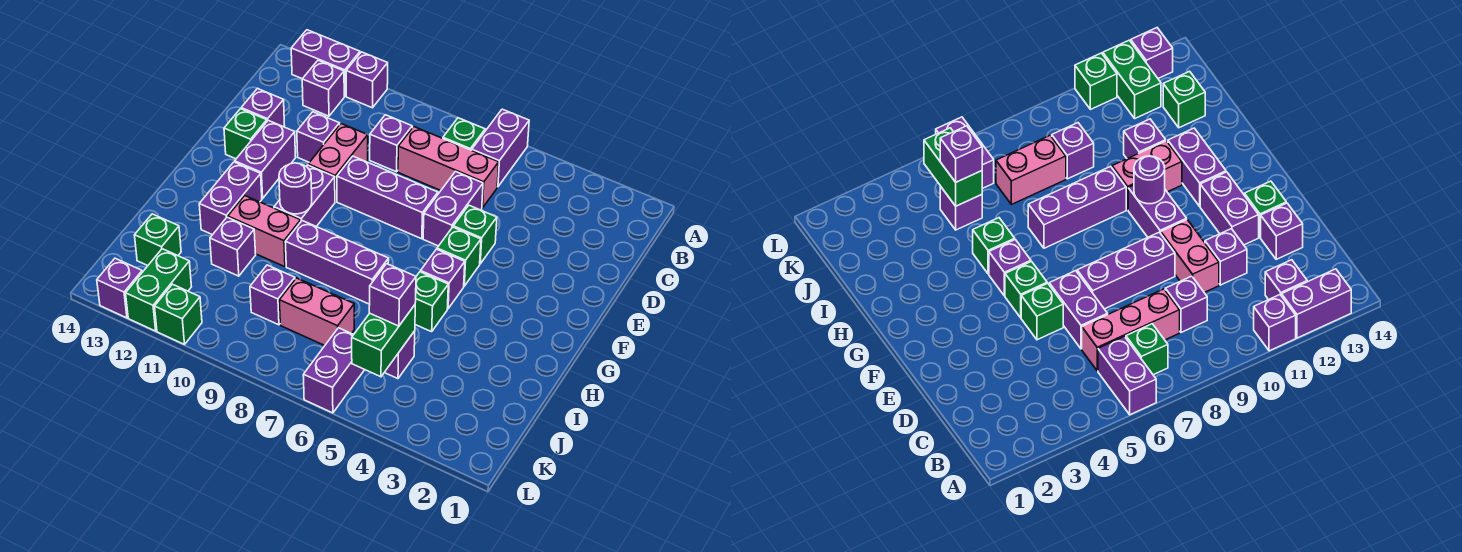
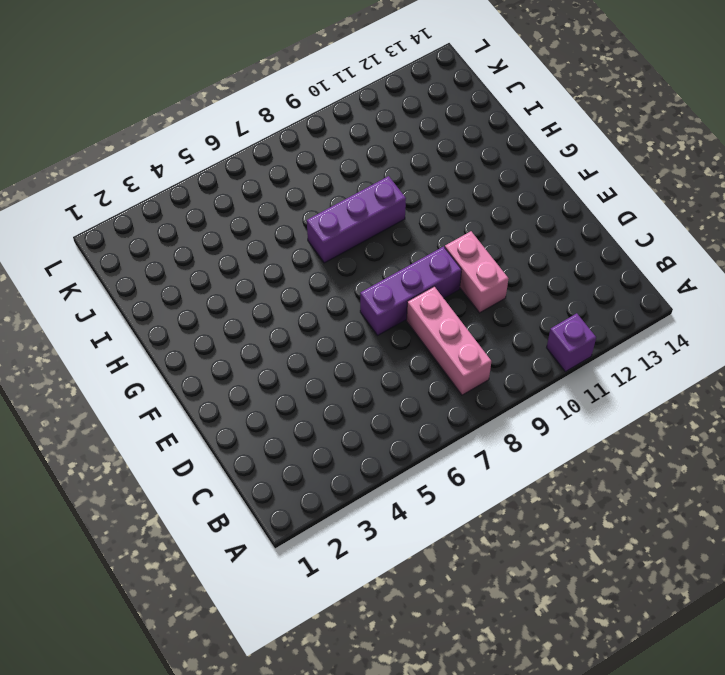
pink brick B8:D8 level 1 -> pink brick C6:C8 level 1
none -> purple brick A6:B6 level 1
none -> purple brick A12:A13 level 1
none -> green brick B7 level 1
none -> purple brick B12 level 1

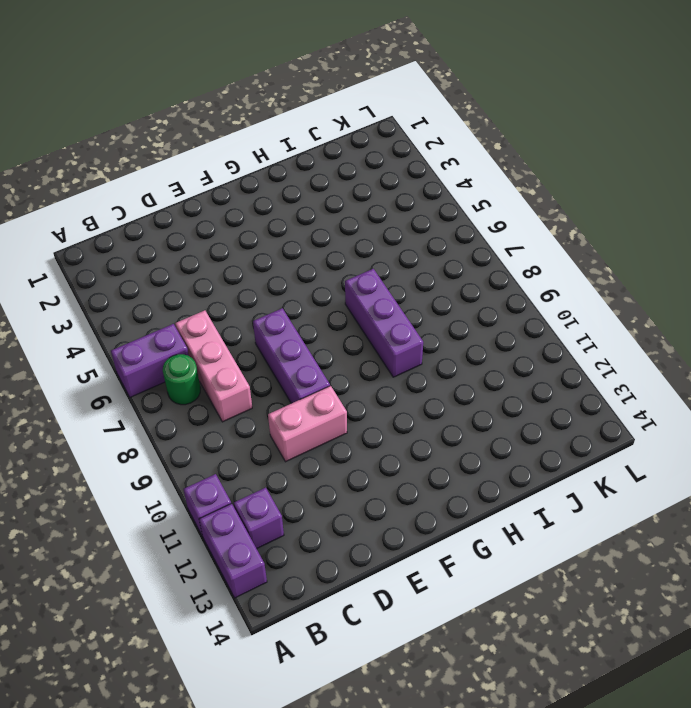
green round brick B7 level 1 -> green brick B7 level 1
none -> purple brick C9 level 1
none -> purple brick D6:E6 level 1
none -> purple brick D11 level 1
none -> purple brick D13 level 1

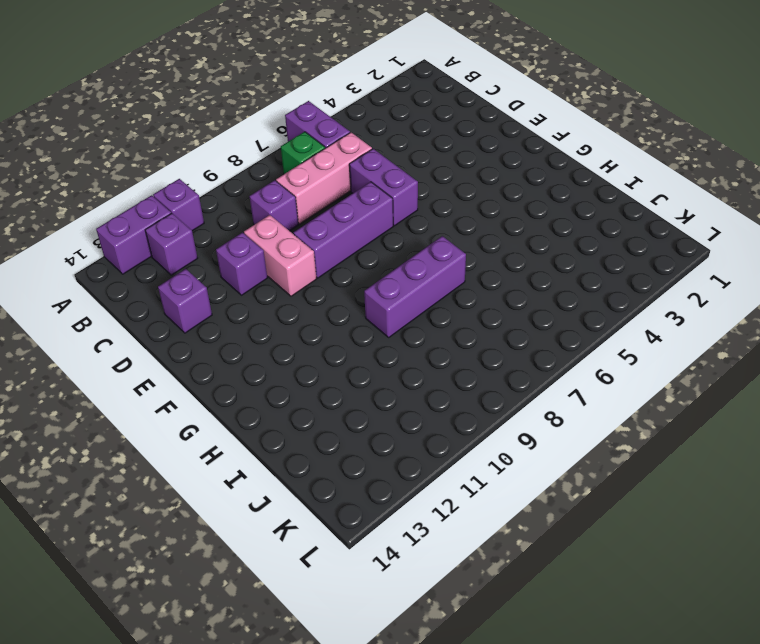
none -> green brick E5 level 1
none -> purple brick E12:F12 level 1
none -> green brick E13 level 1
none -> green brick F5 level 1

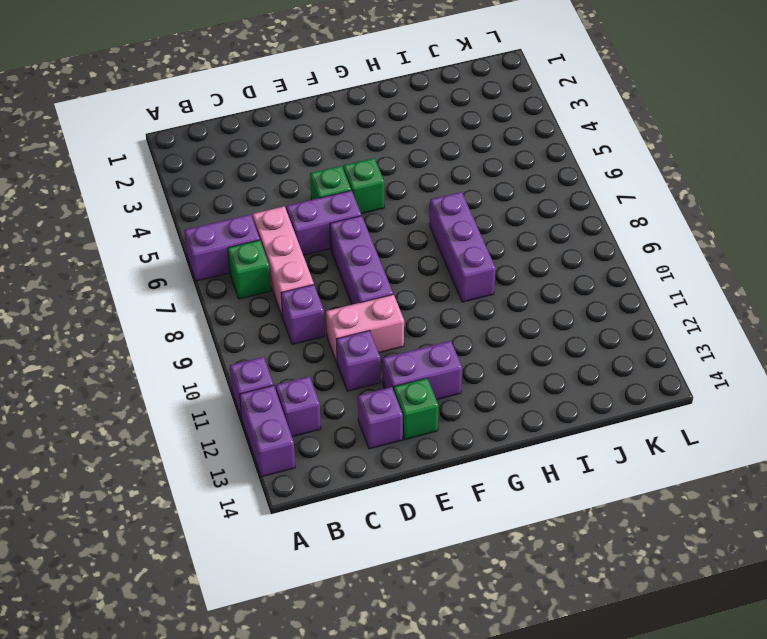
none -> purple brick F10:G10 level 1
none -> purple brick G5 level 1
none -> purple brick G12:H12 level 1
none -> green brick H5 level 1

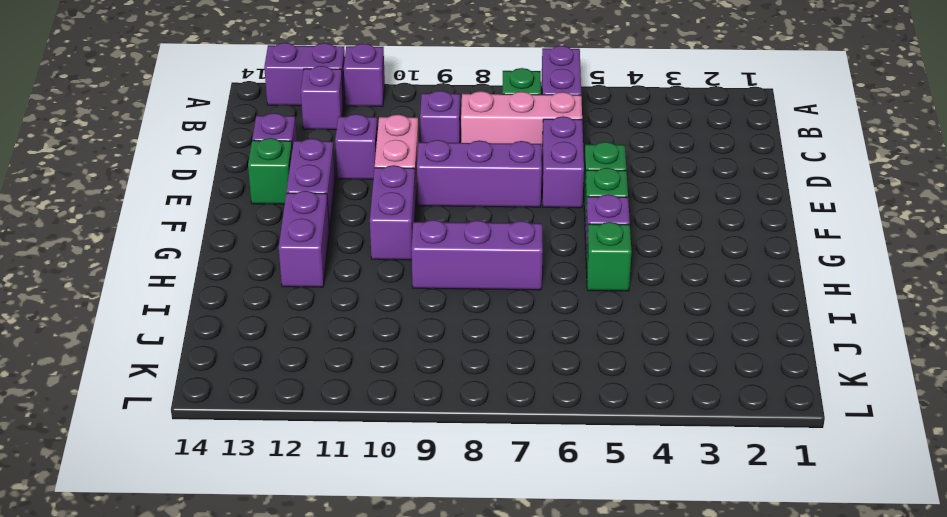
none -> pink brick H10:H11 level 1
none -> purple brick I11 level 1
none -> purple brick J5 level 1
none -> pink brick J7:J8 level 1

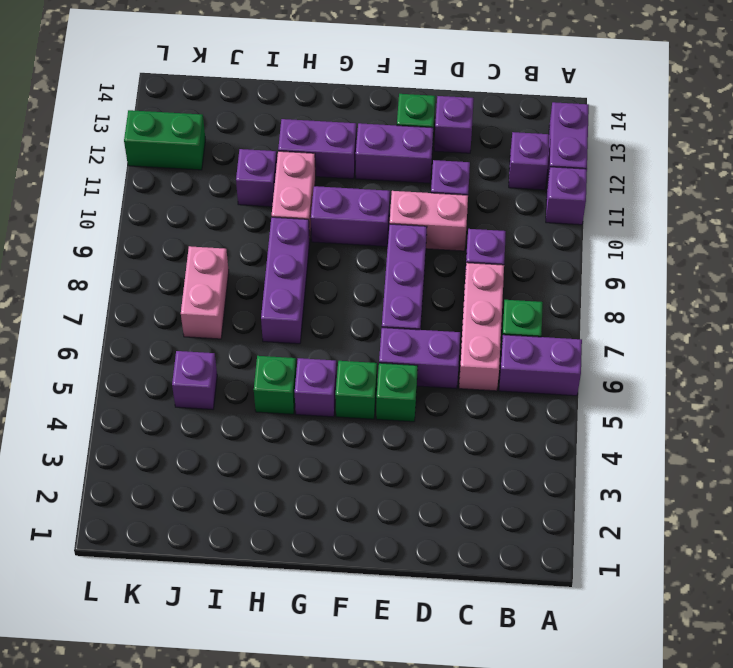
none -> purple brick J9 level 1
none -> green brick J13 level 1
none -> purple brick K6:L6 level 1
none -> green brick L11 level 1

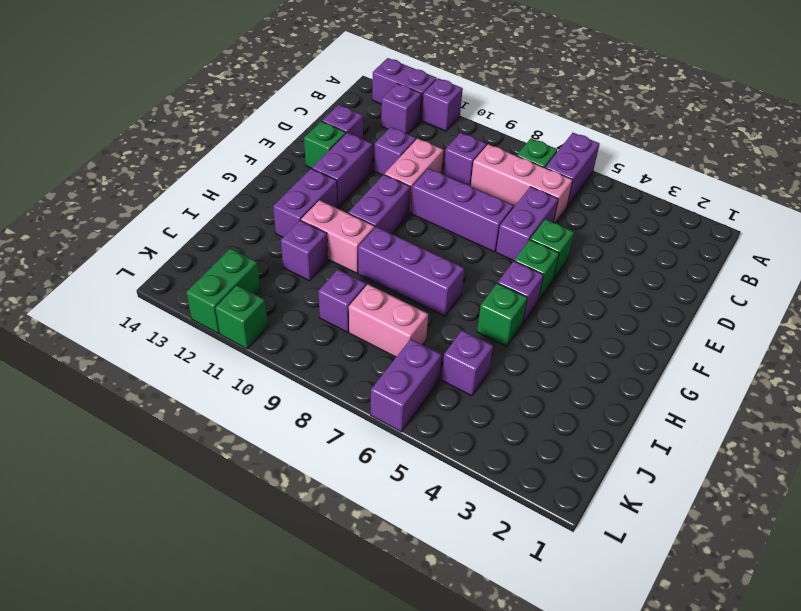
none -> green brick J13 level 1
none -> purple brick L13 level 1
none -> purple round brick G10 level 2
none -> green brick J5:K5 level 2

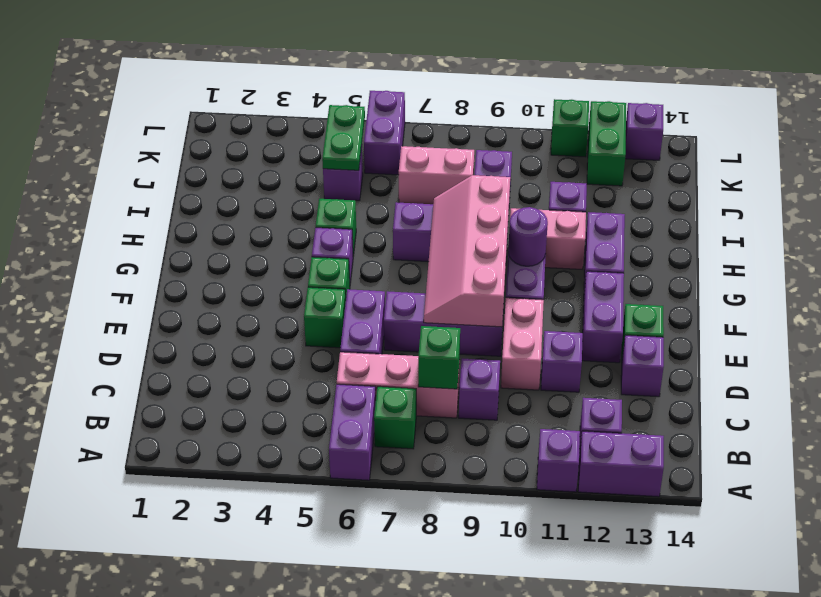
green brick C8 level 2 -> green brick J13 level 1
pink slope E8:H9 level 2 top 9 -> none
green plate J5:K5 level 2 -> green brick J5:K5 level 2
none -> purple brick J5 level 3

